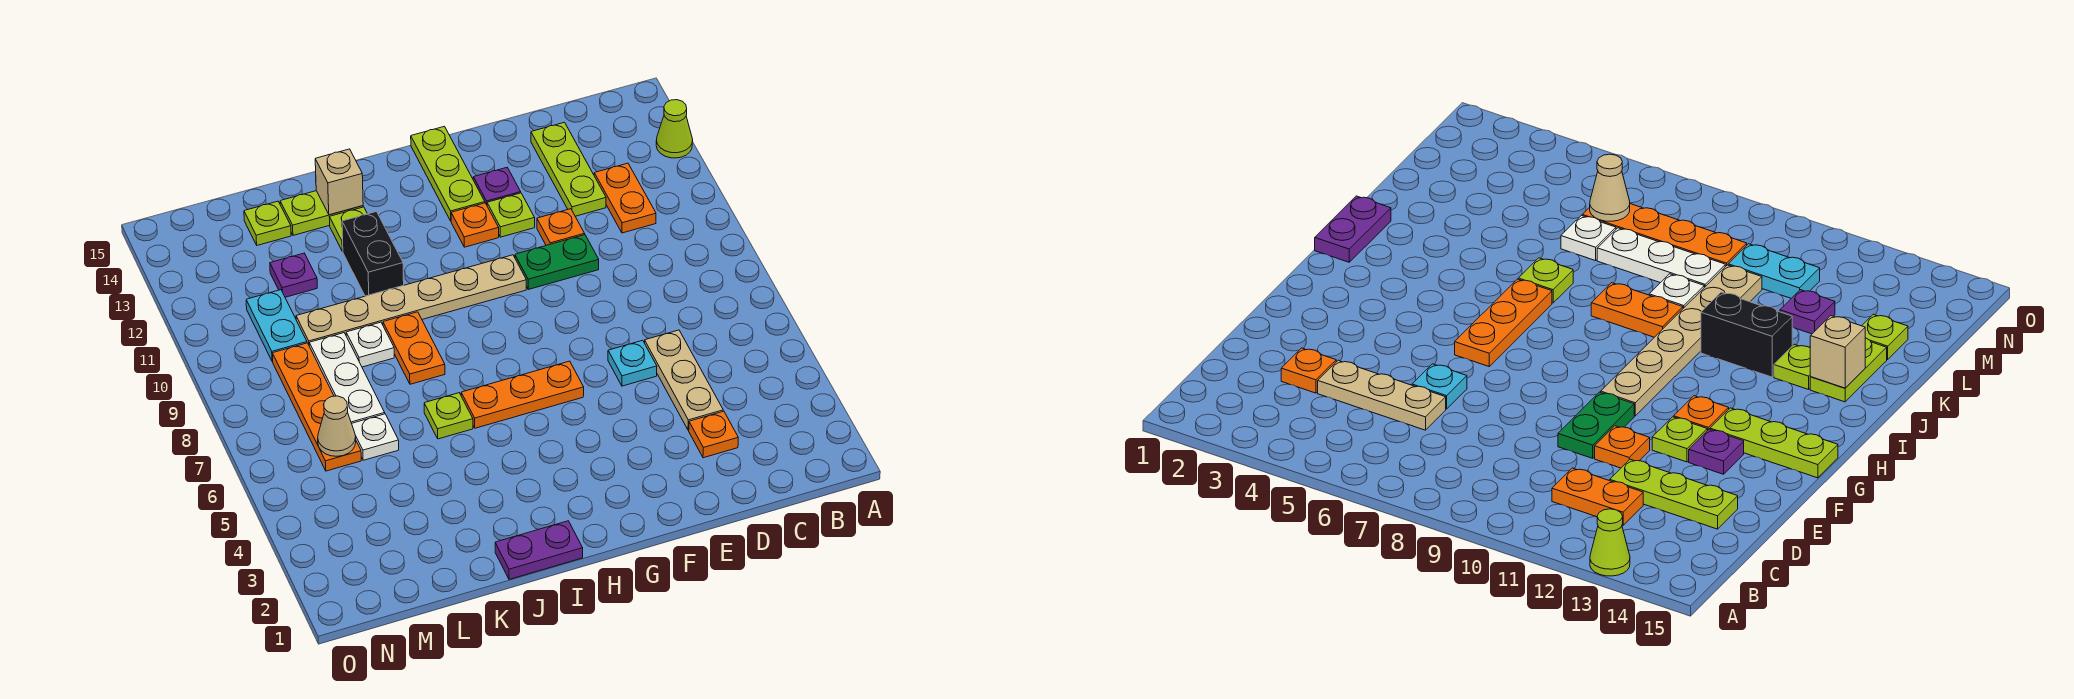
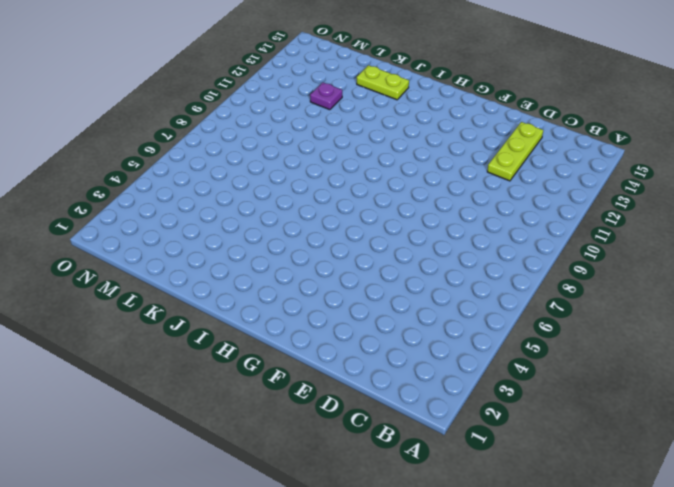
none -> lime cone A13 level 1
none -> orange plate C11:C12 level 1
none -> orange plate D3 level 1

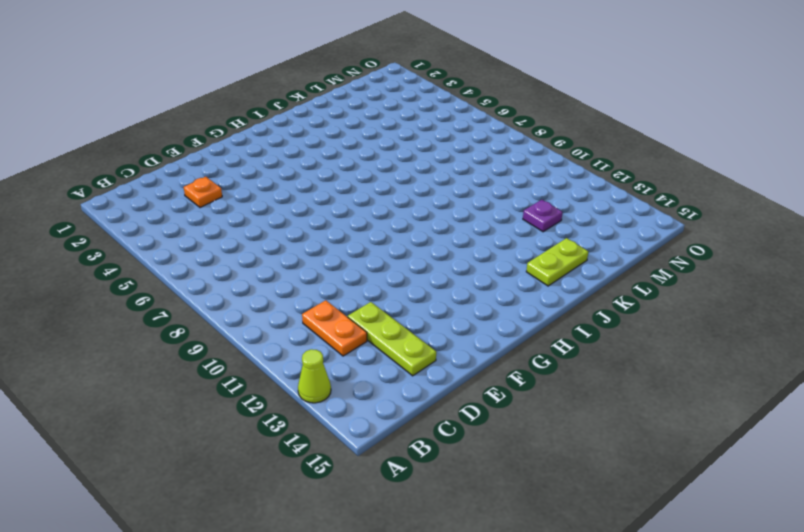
none -> tan plate D4:D6 level 1
none -> cyan plate E6 level 1
none -> green plate E10:F10 level 1

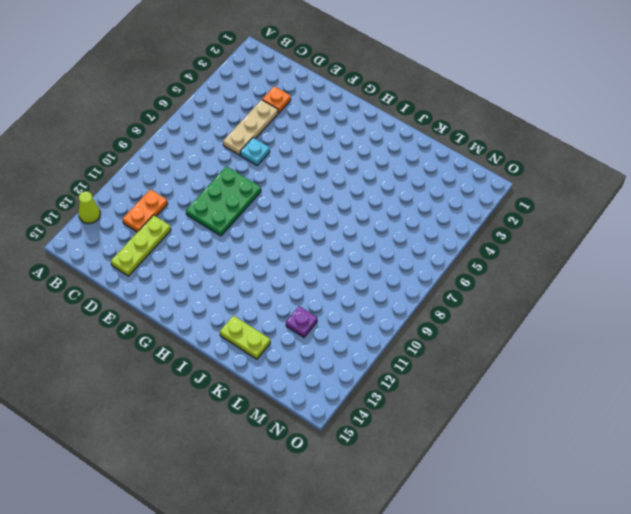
green plate E8:F10 level 1 -> green plate E10:F10 level 1
none -> orange plate E11 level 1
none -> lime plate F12 level 1
none -> purple plate F13 level 1

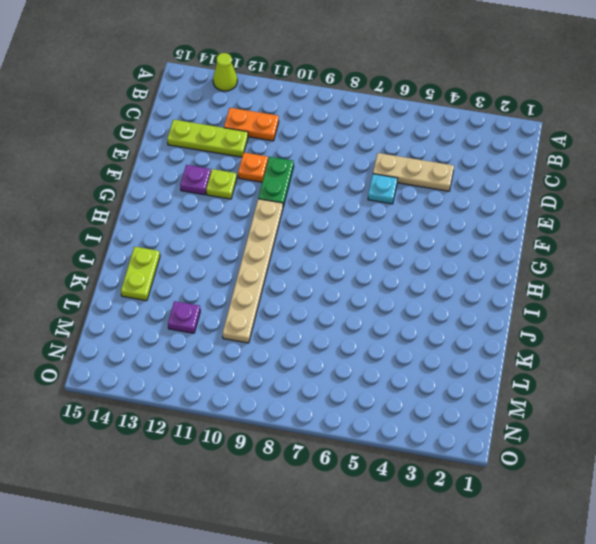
none -> orange plate D3 level 1
none -> orange plate G6:I6 level 1
none -> orange plate G12 level 1

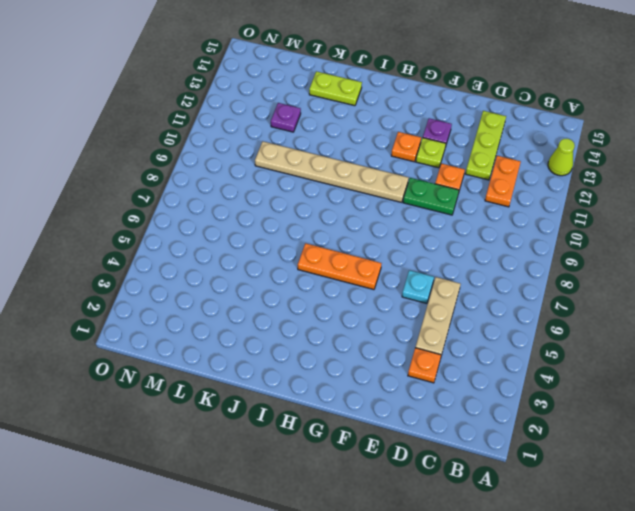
none -> lime plate G13:G15 level 1
none -> purple plate I1:J1 level 1
none -> lime plate J6 level 1

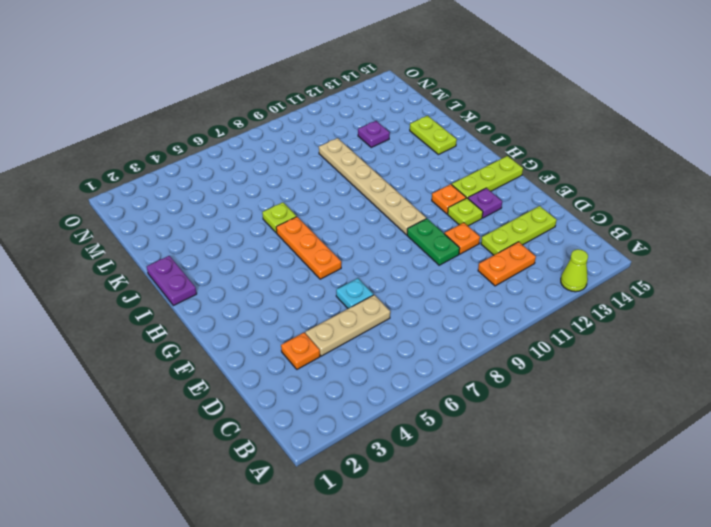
none -> orange plate J8:J9 level 1
none -> black brick J11:J12 level 1
none -> lime plate J13 level 1

